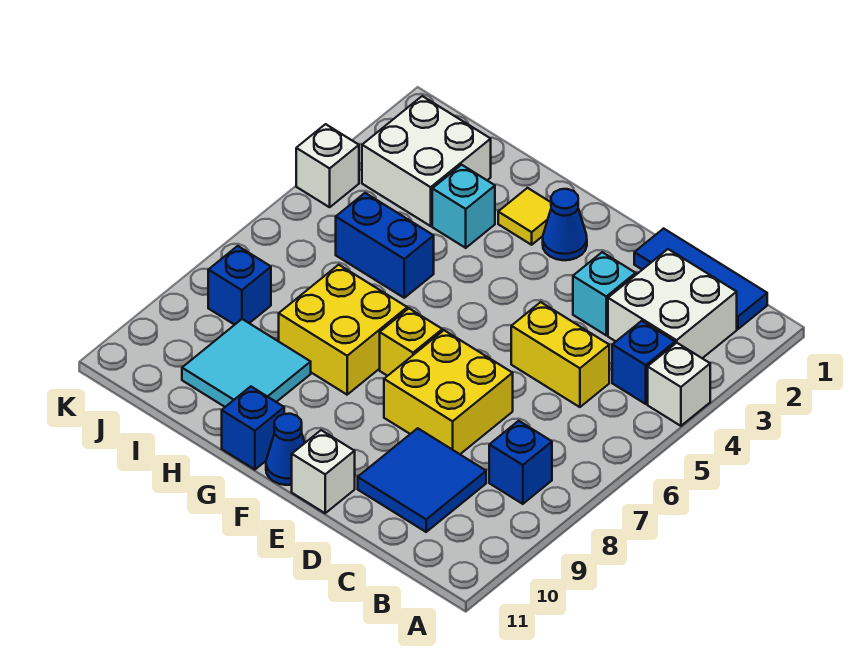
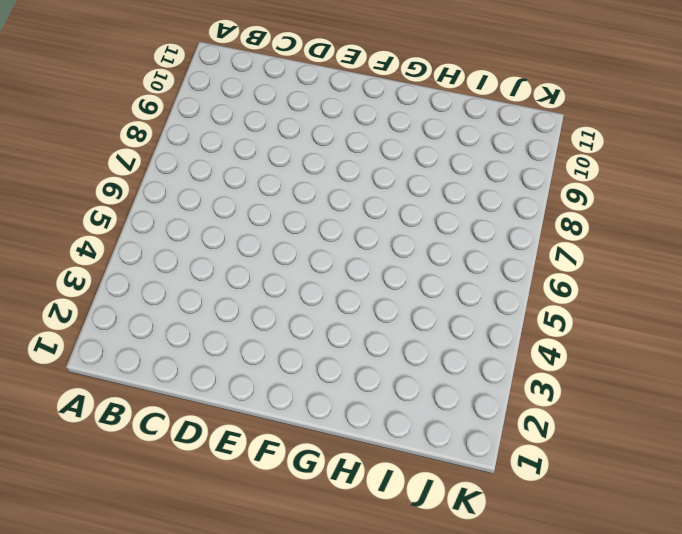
none -> white brick A4 level 1
none -> blue tile B1:D1 level 1
none -> white brick B2:C3 level 1

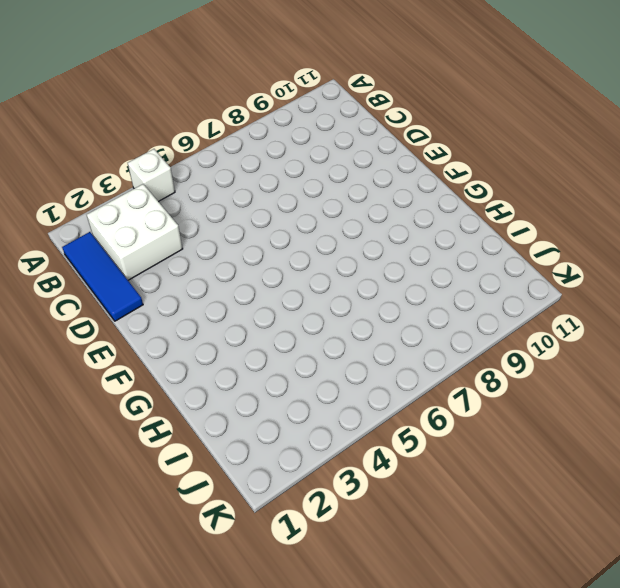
none -> blue brick B4 level 1
none -> blue brick B8 level 1
none -> yellow brick C5:D5 level 1

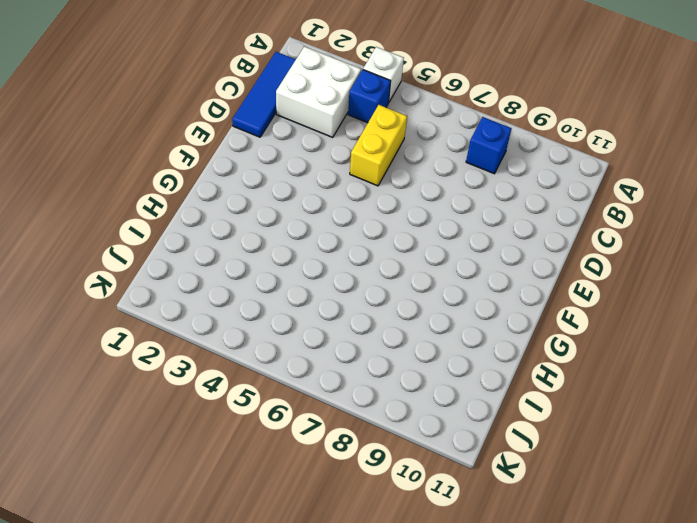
none -> blue tile C9:D10 level 1
none -> cyan brick D3 level 1
none -> yellow brick D7:E8 level 1

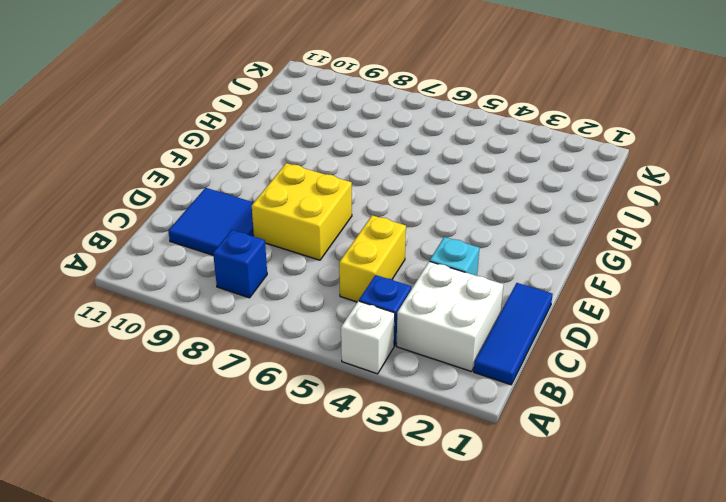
none -> white brick E11 level 1
none -> blue cone F2 level 1
none -> yellow brick F7 level 1

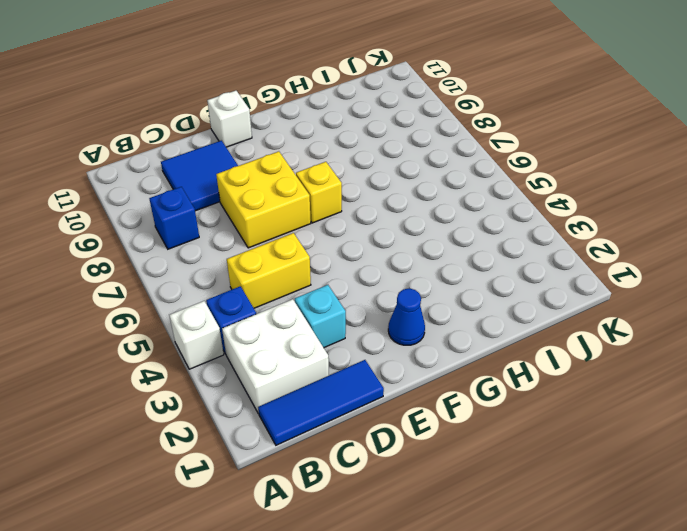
none -> blue cone F11 level 1
none -> yellow tile G2 level 1
none -> yellow brick G7:H8 level 1

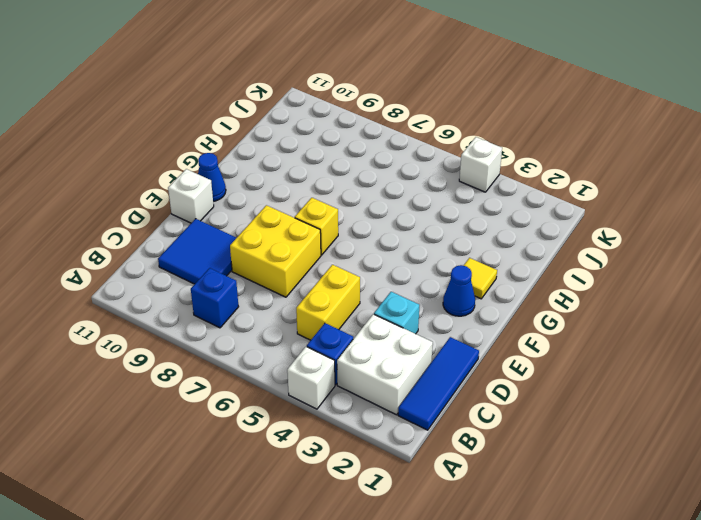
none -> yellow brick G7:H8 level 1
none -> blue brick G11 level 1
none -> cyan brick H3 level 1

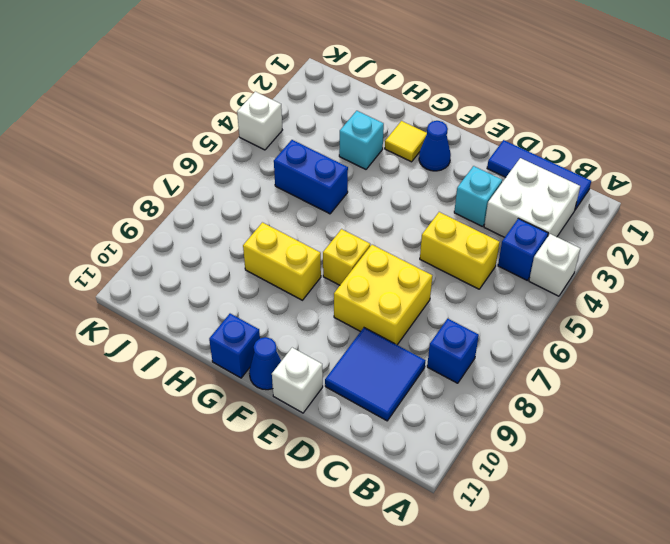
yellow brick G8:H8 level 1 -> yellow brick G7:H8 level 1
none -> cyan tile H9:I10 level 1
none -> white brick I2:J3 level 1
none -> blue brick J8 level 1

